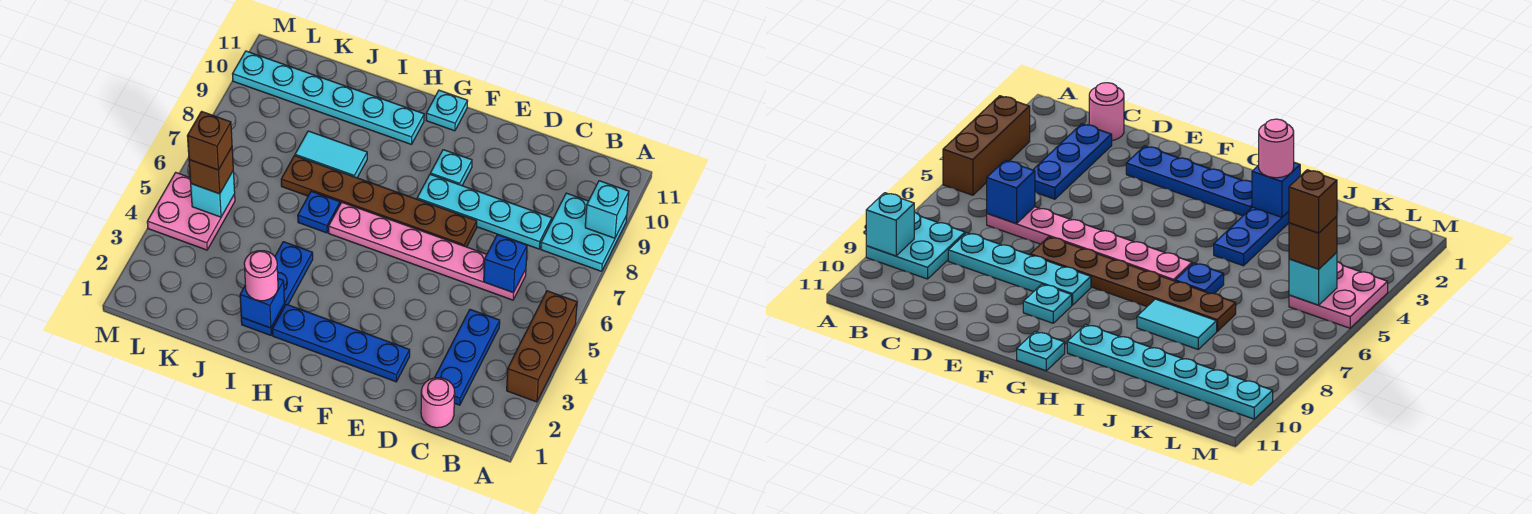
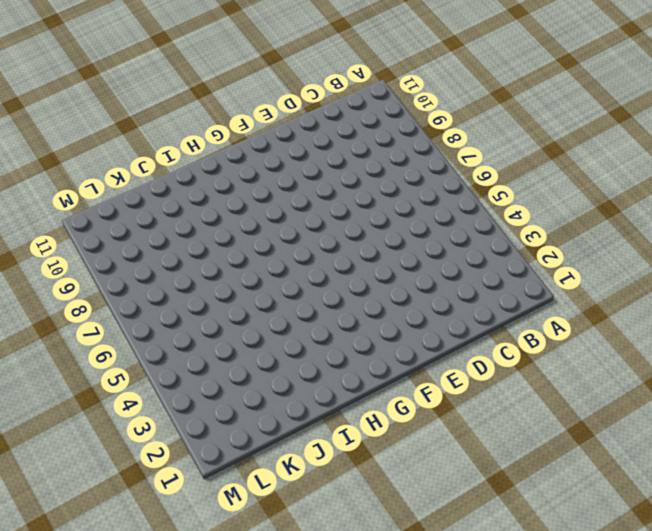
none -> brown brick A3:A5 level 1
none -> cyan plate A8:B9 level 1
none -> pink round brick C1 level 1

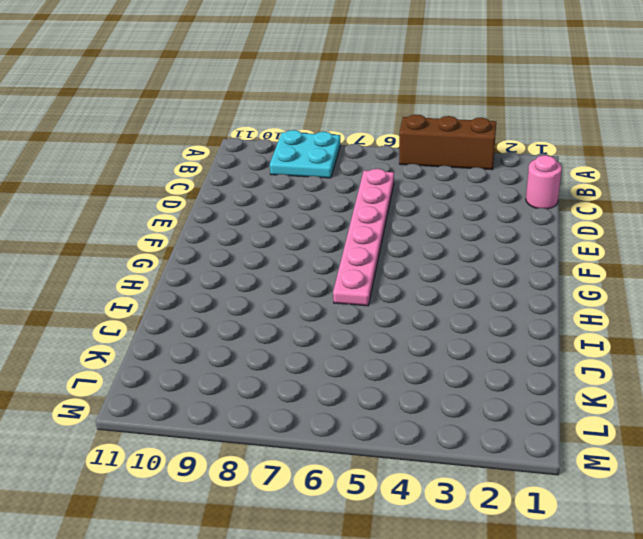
none -> blue plate C2:C4 level 1
none -> cyan plate C8:F8 level 1
none -> blue plate E2:H2 level 1

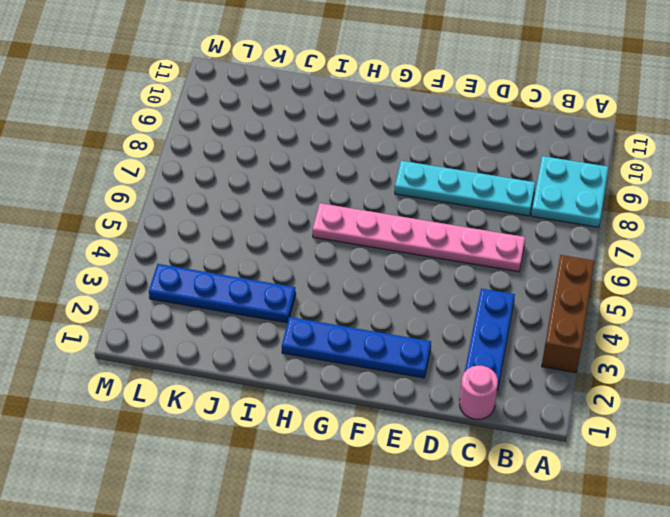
blue plate I3:L3 level 1 -> blue plate I2:I4 level 1
none -> brown plate E7:J7 level 1
none -> cyan plate F9 level 1
none -> cyan plate G11 level 1

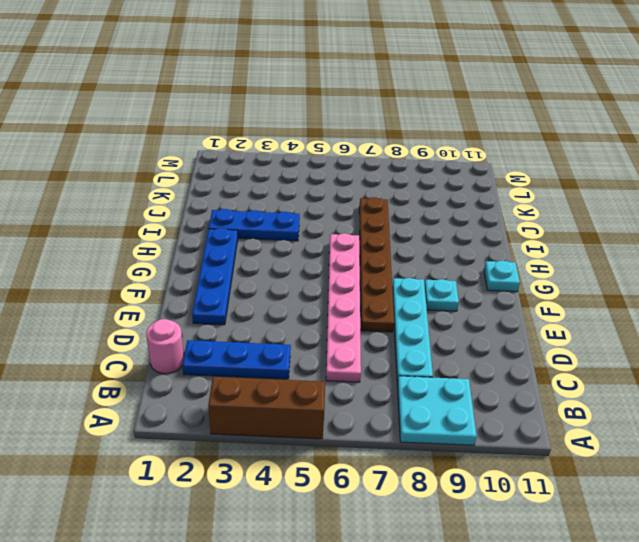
none -> cyan plate H10:M10 level 1
none -> blue plate I6 level 1
none -> cyan tile I8:J8 level 1

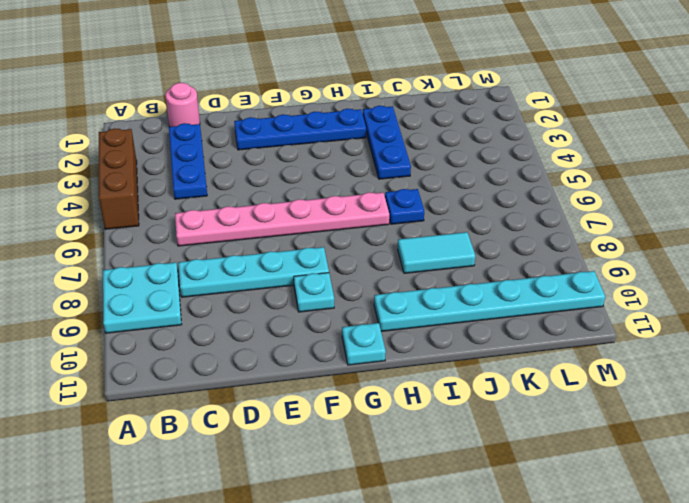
none -> brown plate E7:J7 level 1
none -> pink plate L4:M5 level 1
none -> cyan brick A9 level 2

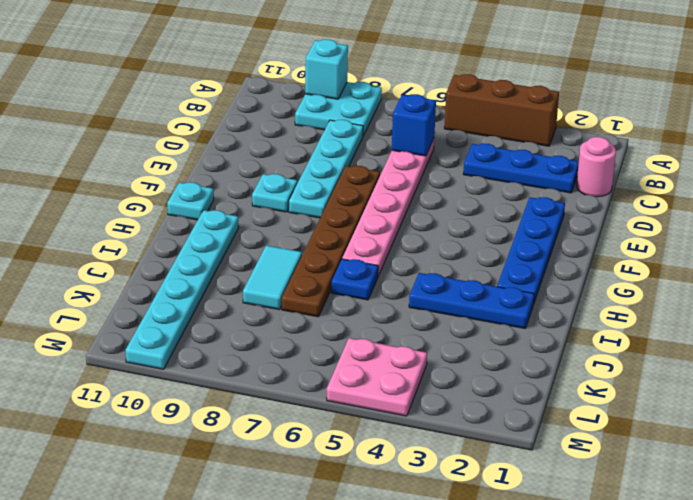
none -> blue brick I2 level 2
none -> cyan brick L5 level 2
none -> pink round brick I2 level 3

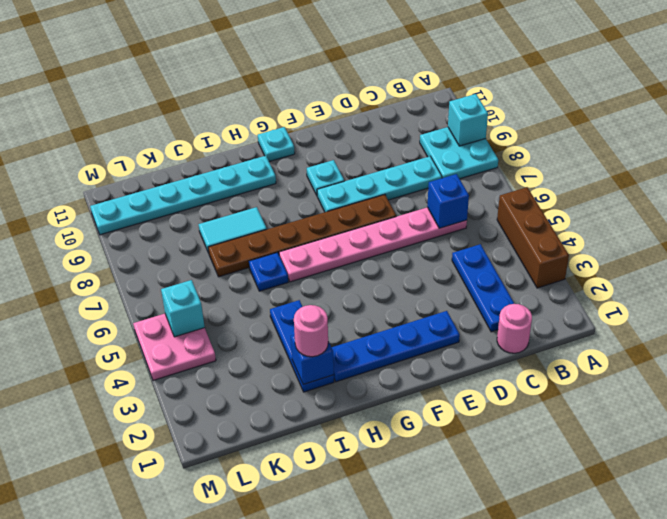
none -> brown brick L5 level 3
none -> brown brick L5 level 4

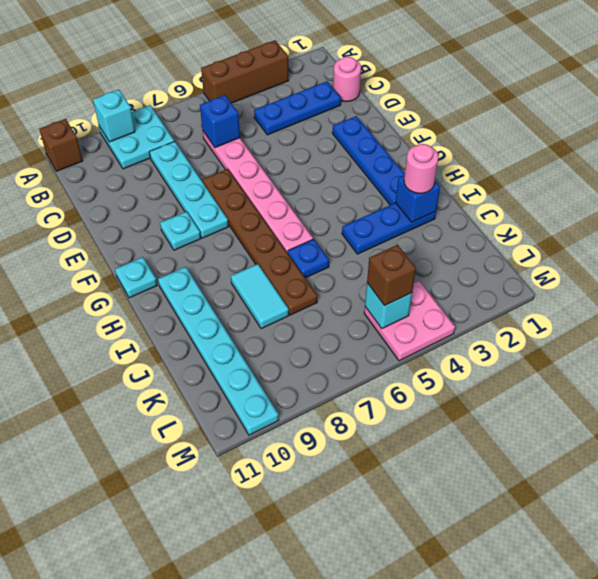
brown brick A11 level 1 -> brown brick L5 level 4

